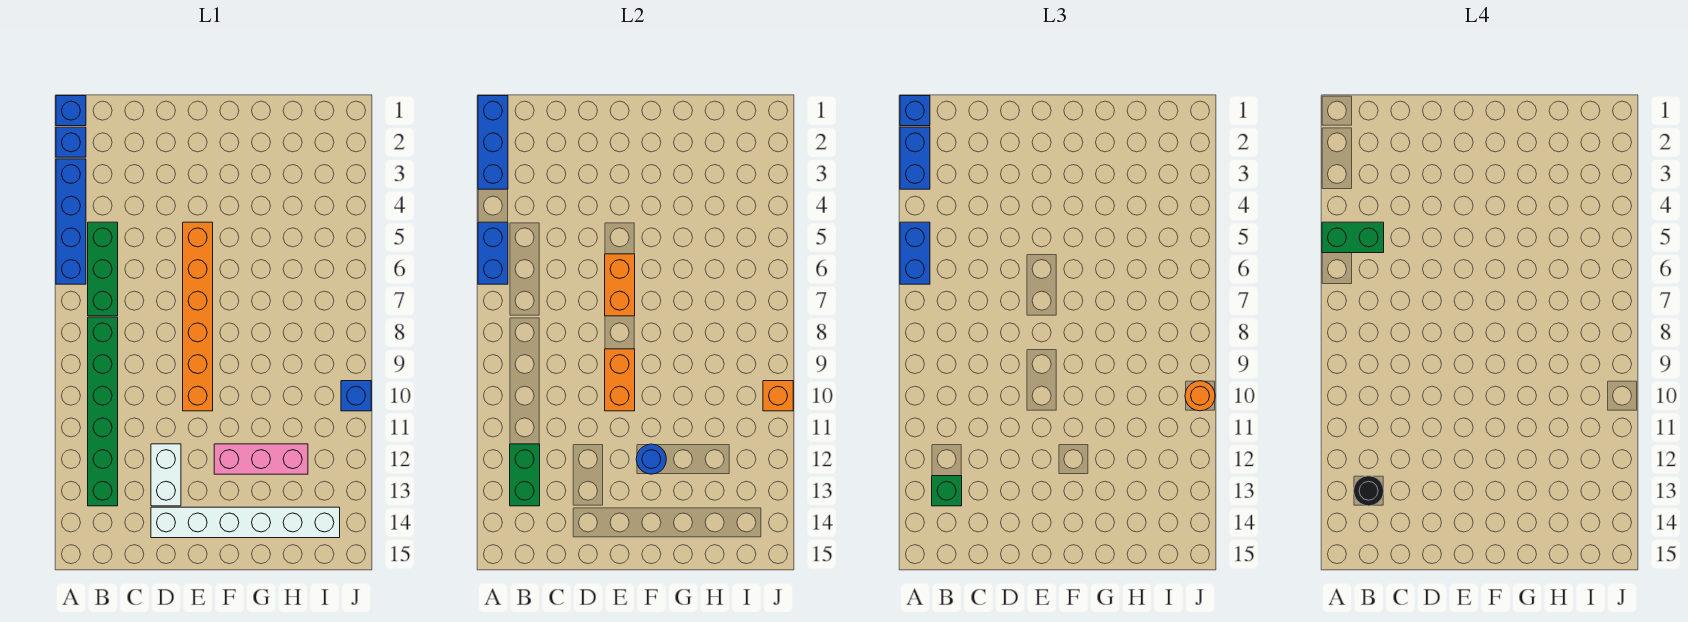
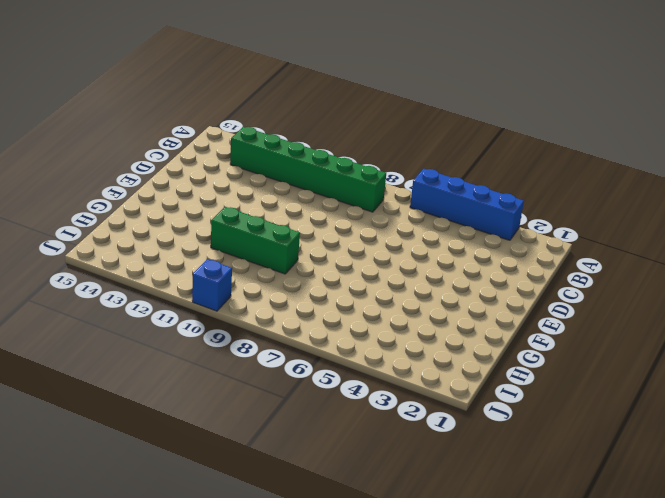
green brick G9:G11 level 1 -> green brick B5:B7 level 1
none -> blue brick A1 level 1
none -> blue brick A2 level 1
none -> white brick D12:D13 level 1

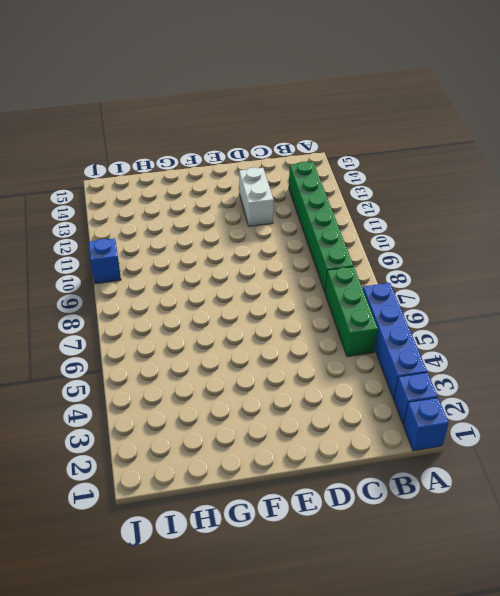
none -> white brick D14:I14 level 1
none -> orange brick E5:E10 level 1
none -> pink brick F12:H12 level 1

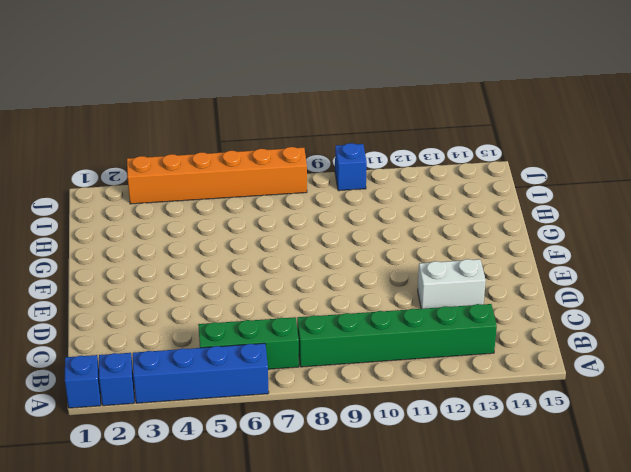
orange brick J3:J8 level 1 -> orange brick E5:E10 level 1
none -> white brick D14:I14 level 1
none -> pink brick F12:H12 level 1
none -> blue brick A1:A3 level 2

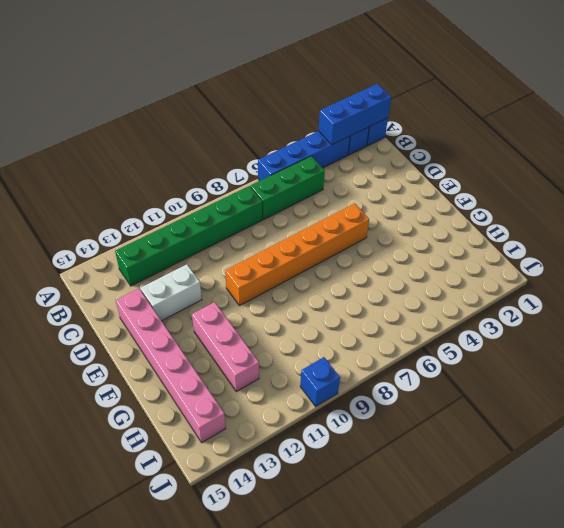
pink brick D14:I14 level 1 -> white brick D14:I14 level 1
none -> blue brick A5:A6 level 2
none -> green brick B12:B13 level 2
none -> orange brick E6:E7 level 2

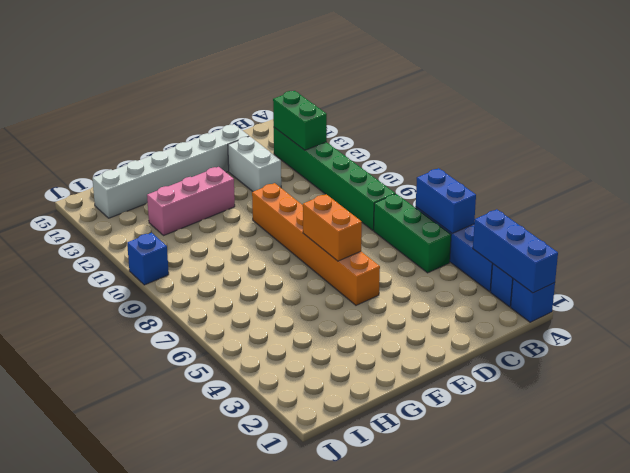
none -> orange brick E9:E10 level 2
none -> blue round brick F12 level 2
none -> orange brick J10 level 2

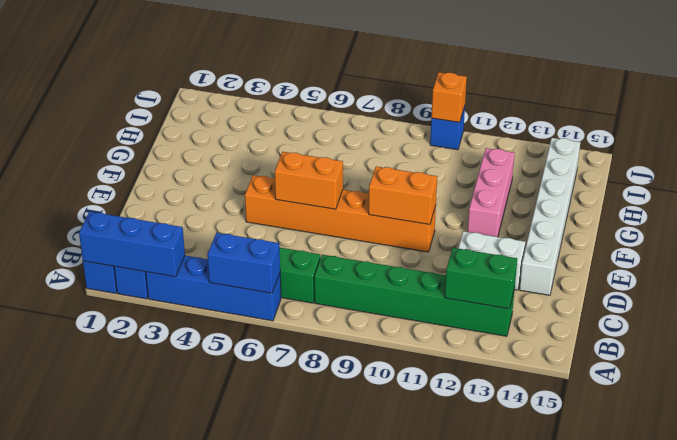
none -> blue round brick F12 level 2
none -> blue brick A1 level 3
none -> blue brick A2:A3 level 3

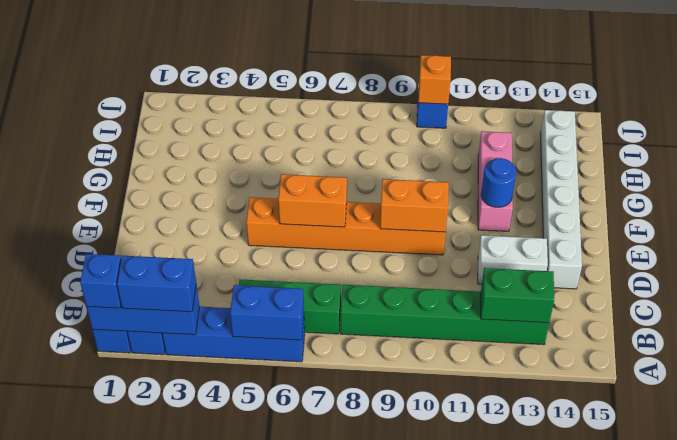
none -> blue brick A5:A6 level 3
none -> green brick B13 level 3
none -> orange round brick J10 level 3

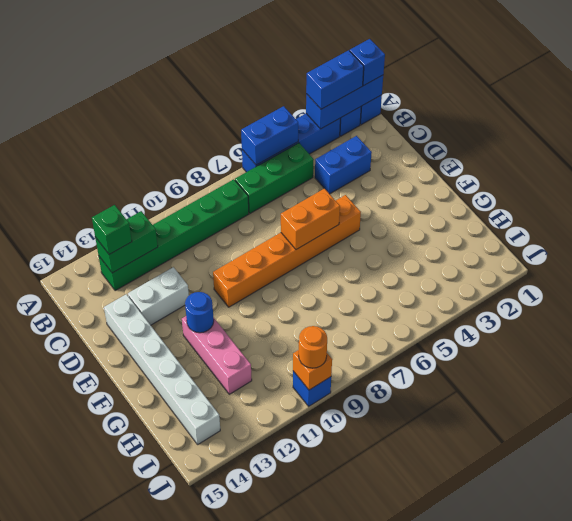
blue brick C3:C4 level 1 -> blue brick A5:A6 level 3
none -> orange brick E9:E10 level 2
none -> green brick A5:B5 level 4
none -> black round brick B13 level 4

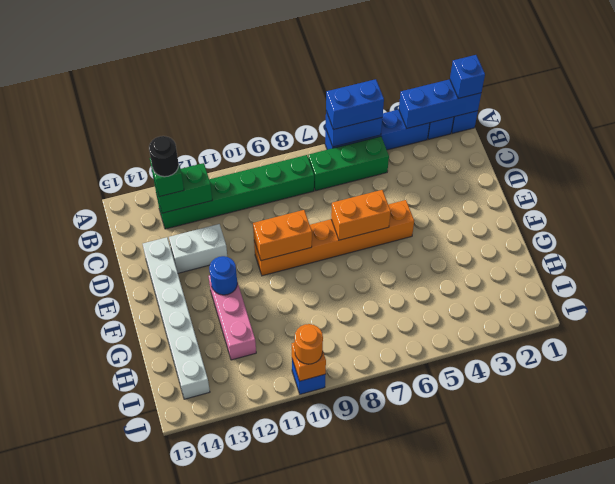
none -> blue brick A2:A3 level 3
none -> green brick A5:B5 level 4

